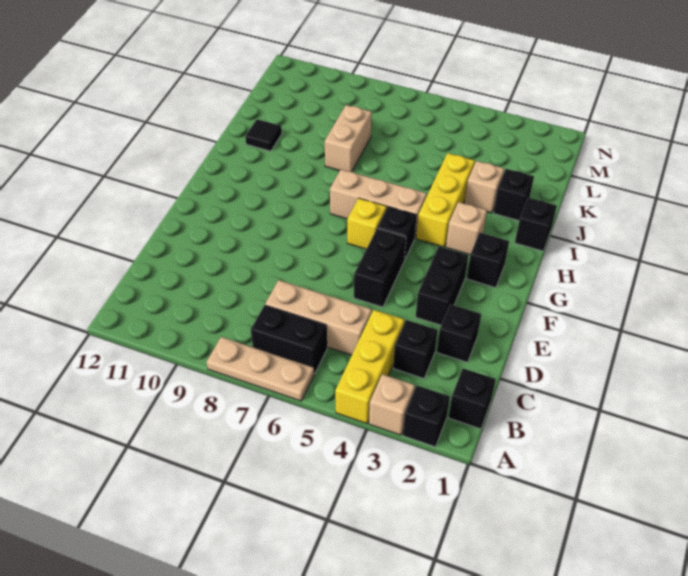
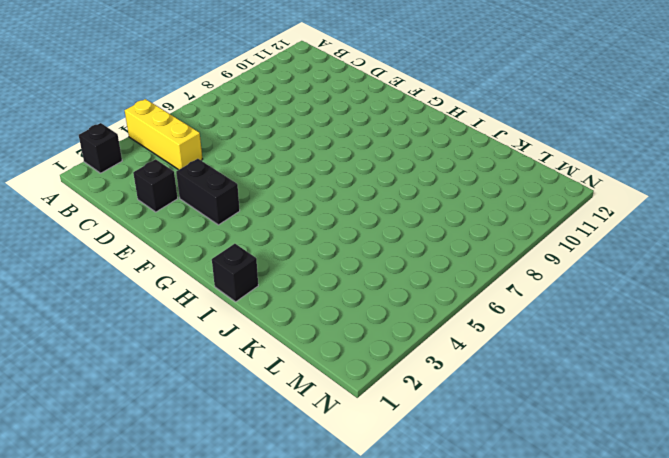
none -> tan brick A3 level 1
none -> tan plate A6:A8 level 1
none -> black brick B1 level 1

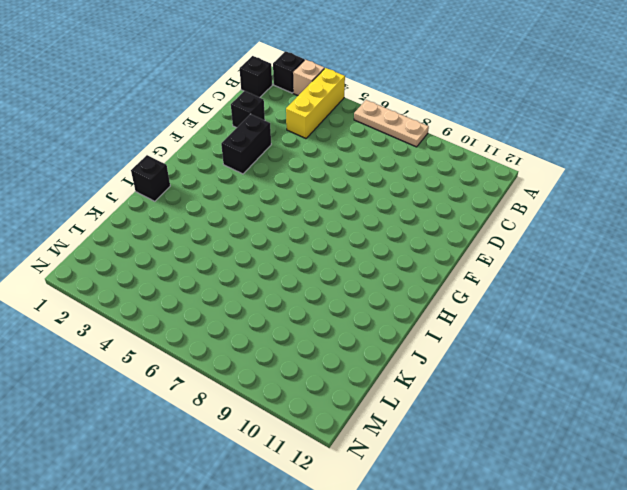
none -> black brick B6:B7 level 1
none -> black brick C3 level 1
none -> tan brick C5:C7 level 1

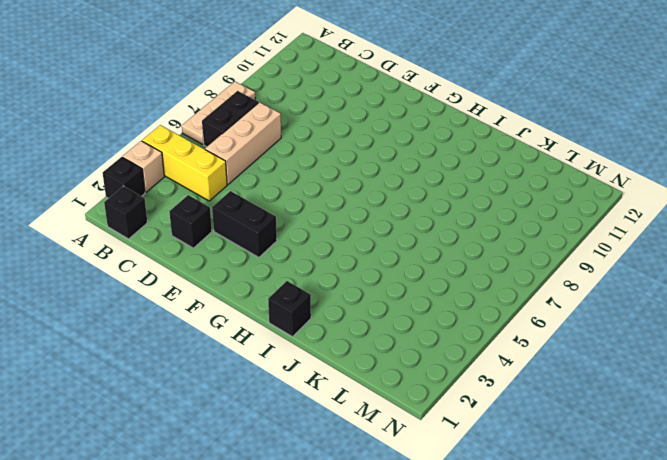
none -> black brick C3 level 1
none -> black brick E5:F5 level 1
none -> black brick G2 level 1

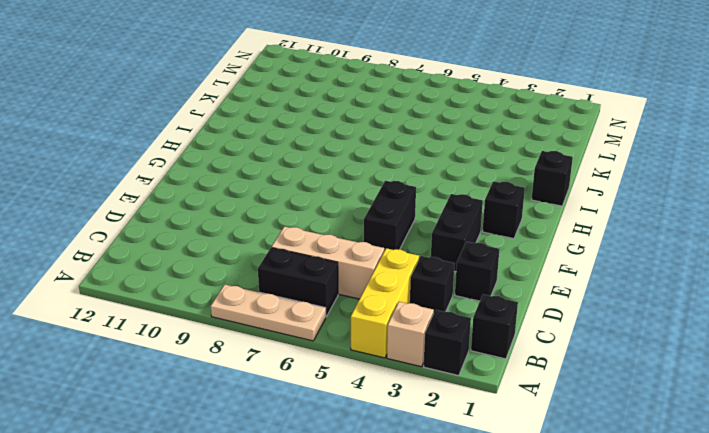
none -> black brick G5 level 1
none -> yellow brick G6 level 1
none -> tan brick H3 level 1

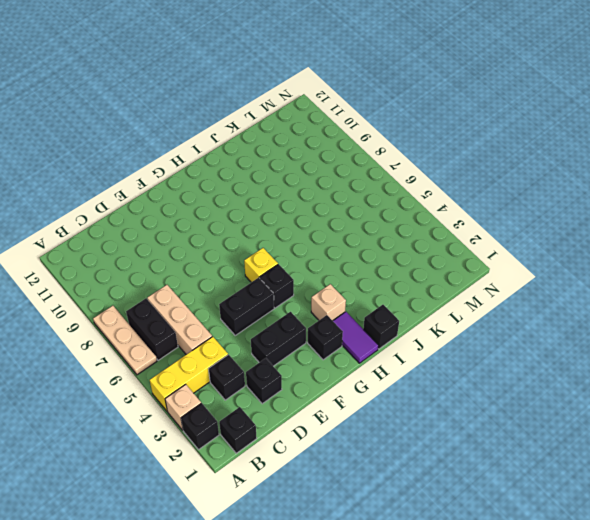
purple tile H1:H2 level 1 -> none
none -> yellow brick H4:J4 level 1
none -> tan brick H5:H7 level 1
none -> black brick J2 level 1

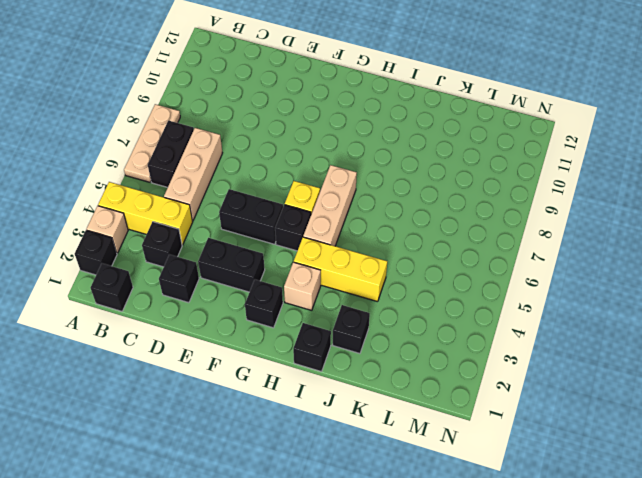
none -> tan brick J3 level 1
none -> tan brick J8:K8 level 1
none -> black tile J11 level 1

